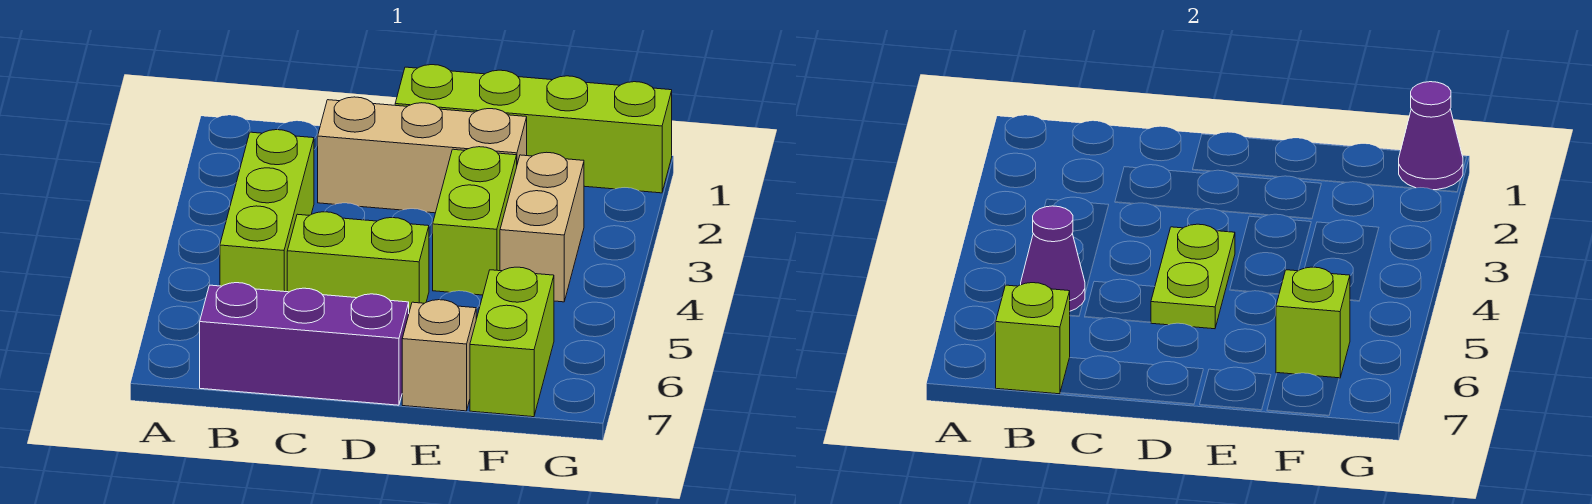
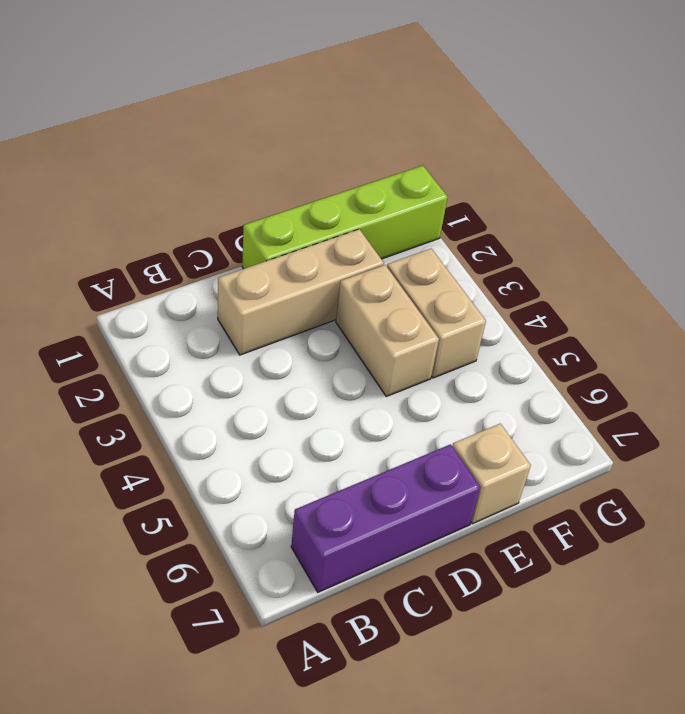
tan brick E3:E4 level 1 -> lime brick E3:E4 level 1
none -> lime brick B3:B5 level 1
none -> lime brick C5:D5 level 1
none -> lime brick F6:F7 level 1

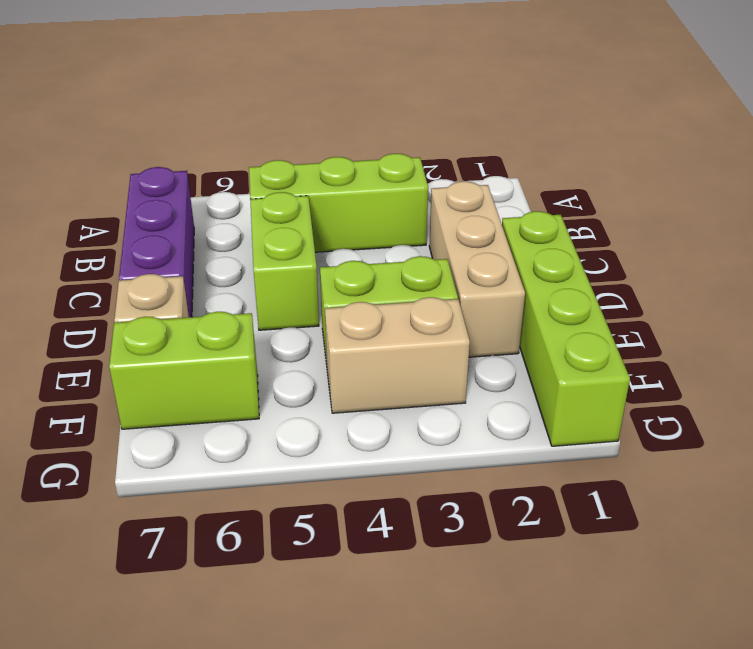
none -> purple cone B5 level 2
none -> lime brick B7 level 2
none -> lime plate D4:D5 level 2

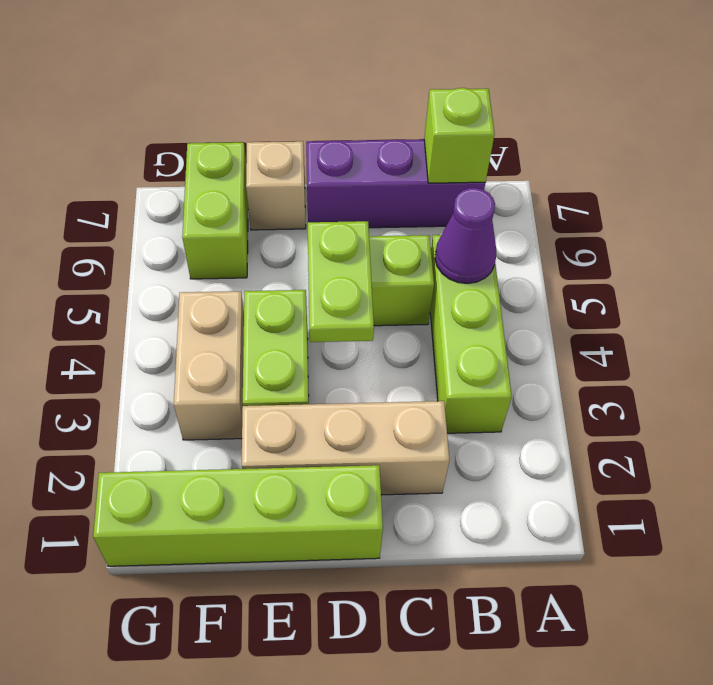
none -> lime brick F6 level 2
none -> purple cone G1 level 2

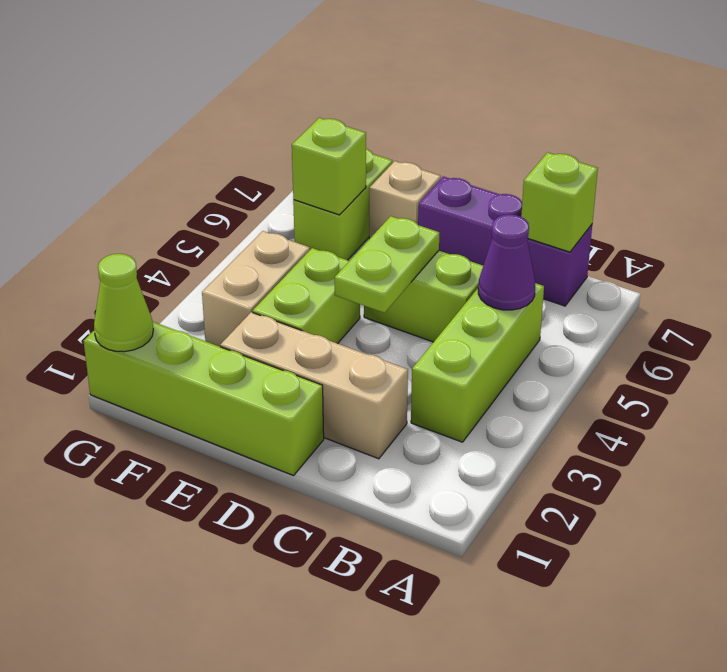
lime cone G1 level 2 -> purple cone G1 level 2

